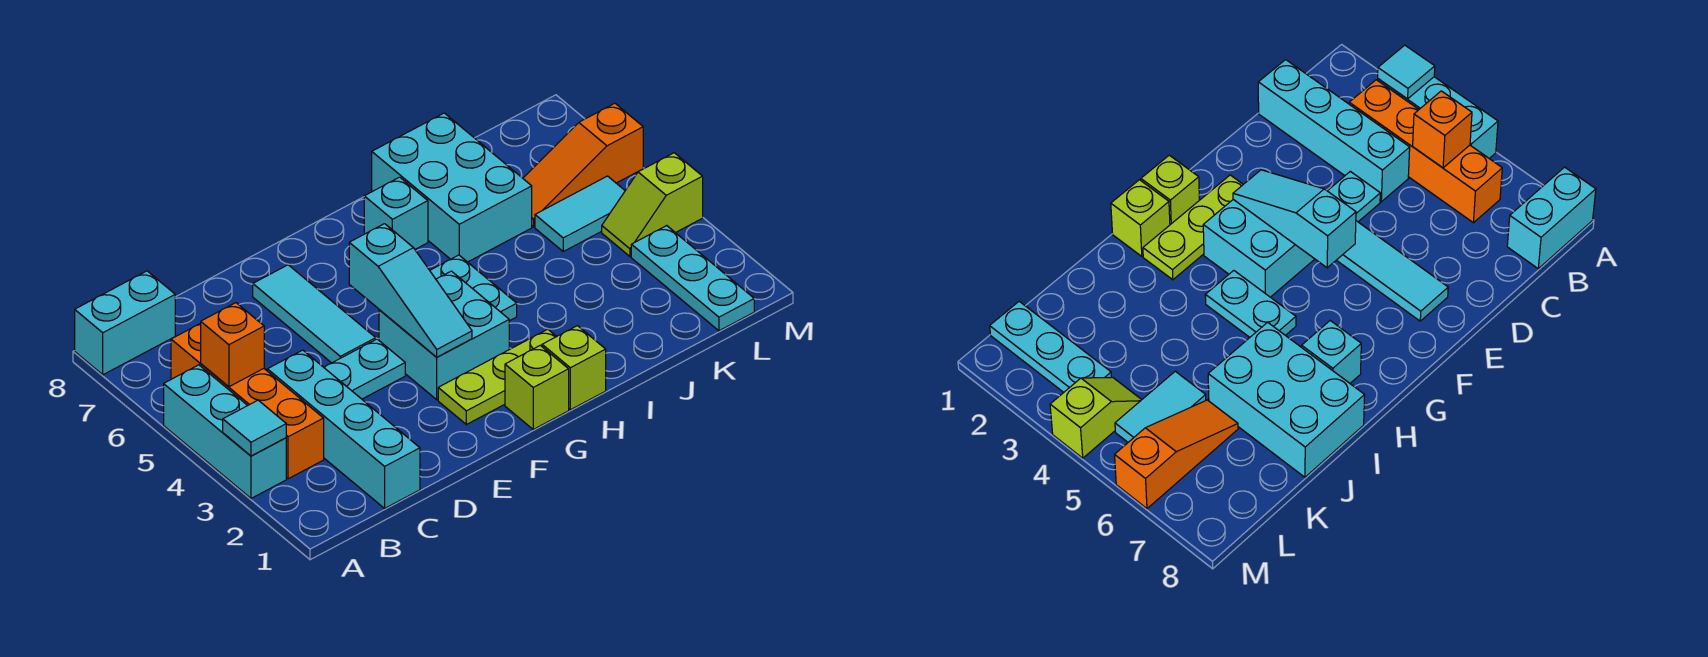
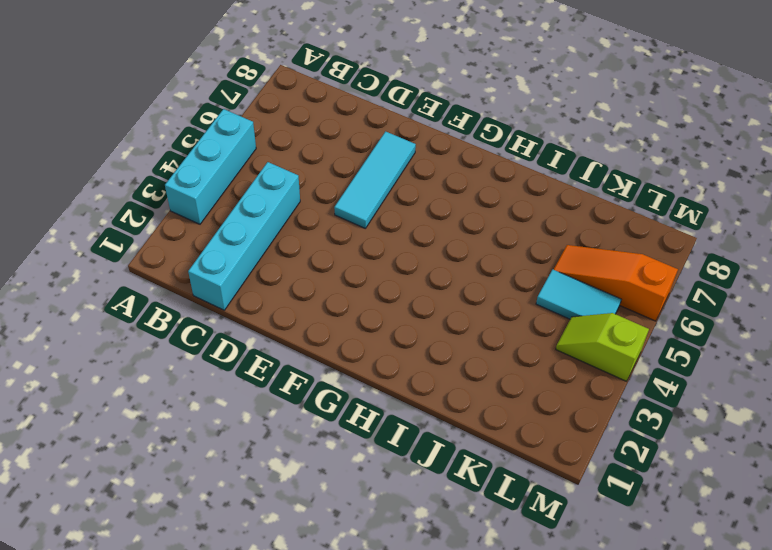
none -> cyan brick A8:B8 level 1
none -> orange brick B3:B6 level 1
none -> cyan plate D4:E4 level 1

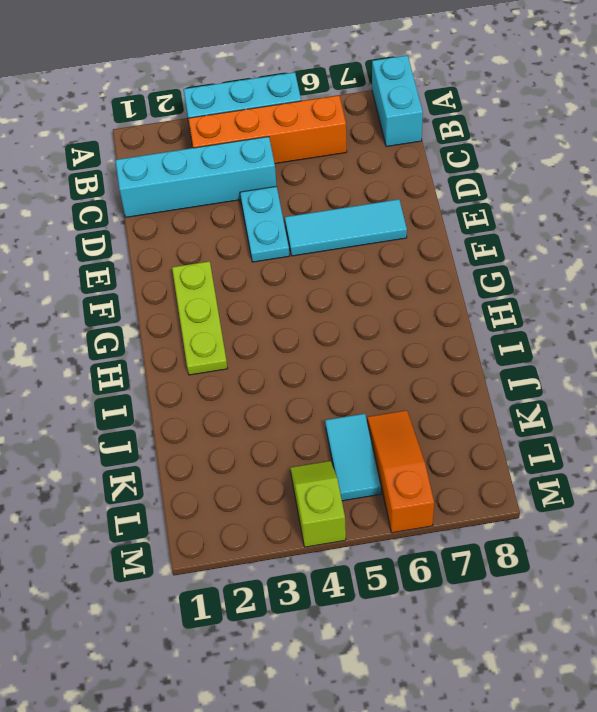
none -> cyan brick F3:G4 level 1
none -> lime brick G1 level 1
none -> lime brick H1 level 1

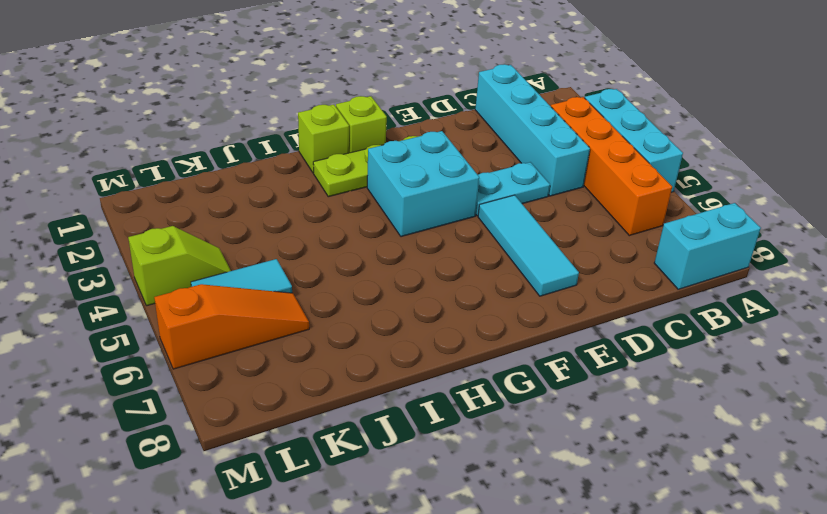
none -> cyan plate H4:H5 level 1
none -> cyan brick H7 level 1
none -> cyan brick I6:J8 level 1

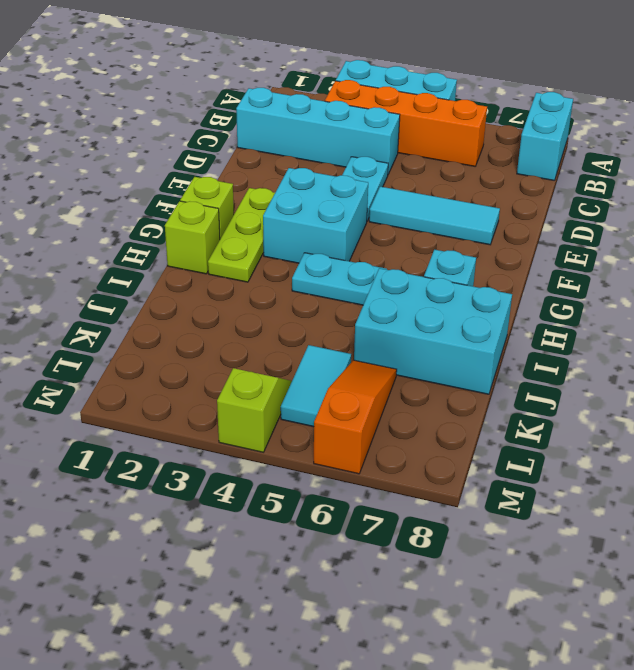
none -> cyan plate L1:L3 level 1
none -> cyan tile A3 level 2
none -> orange brick B5 level 2

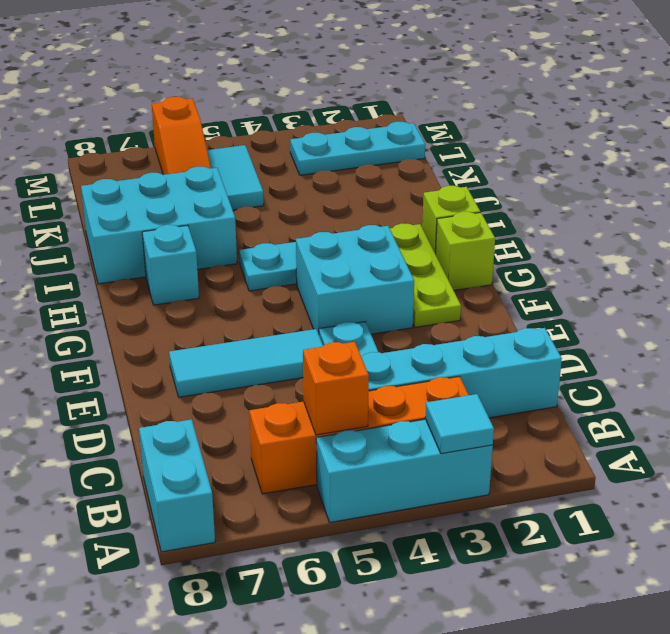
none -> lime slope L4:M4 level 1 top M
none -> cyan slope F3:F5 level 2 top 5

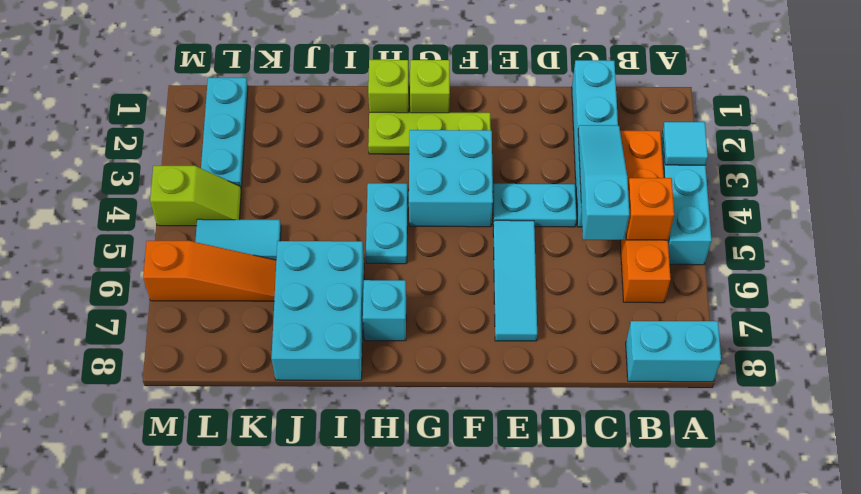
cyan slope C3:C5 level 2 top 5 -> cyan slope F3:F5 level 2 top 5

